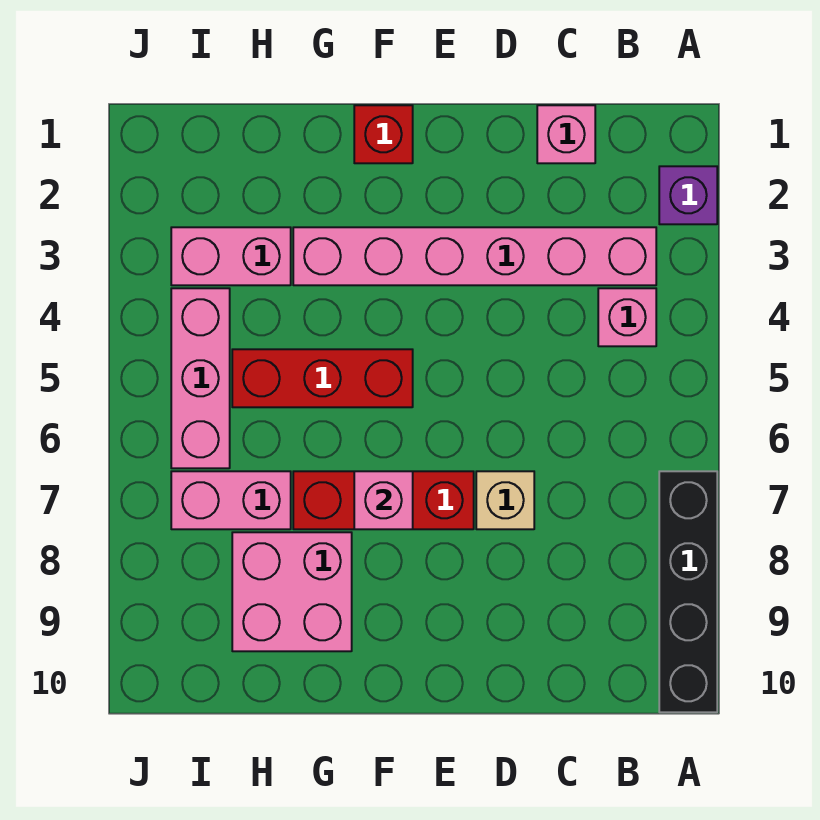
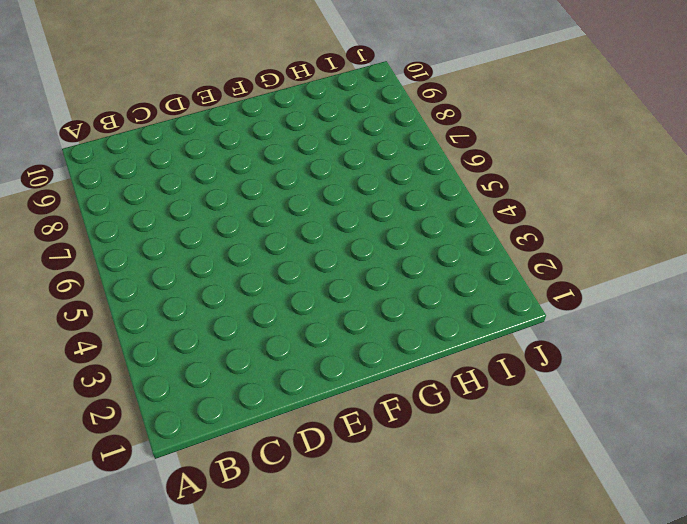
none -> purple brick A2 level 1
none -> black brick A7:A10 level 1
none -> pink brick B3:G3 level 1

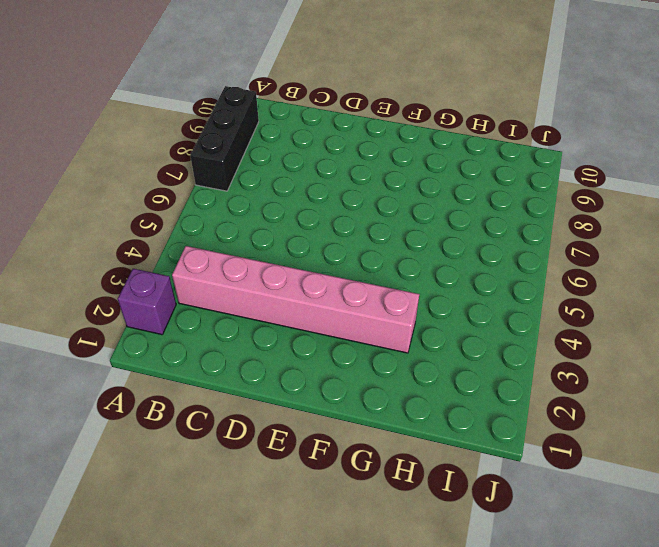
black brick A7:A9 level 1 -> black brick A7:A10 level 1
none -> pink brick B4 level 1
none -> pink brick C1 level 1
none -> tan brick D7 level 1

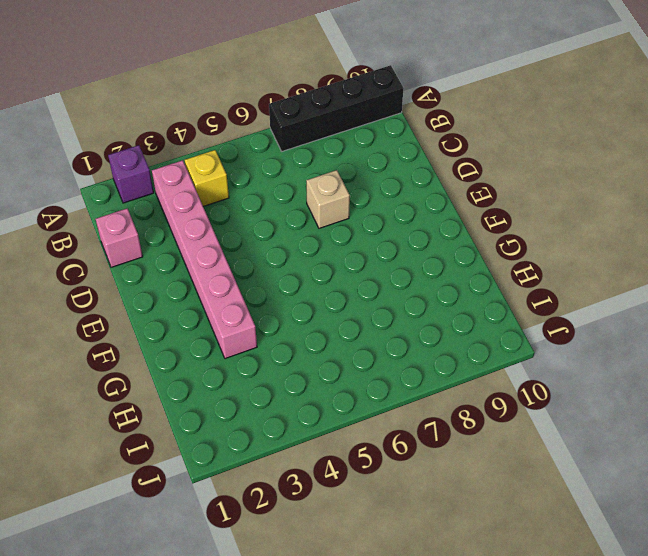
yellow brick B4 level 1 -> pink brick B4 level 1
none -> red brick E7:G7 level 1
none -> red brick F1 level 1
none -> red brick F5:H5 level 1

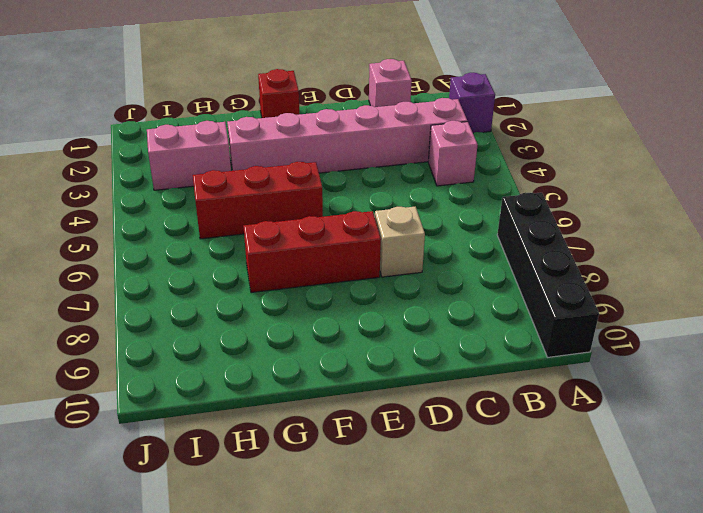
none -> pink brick G8:H9 level 1
none -> pink brick H7:I7 level 1
none -> pink brick I4:I6 level 1

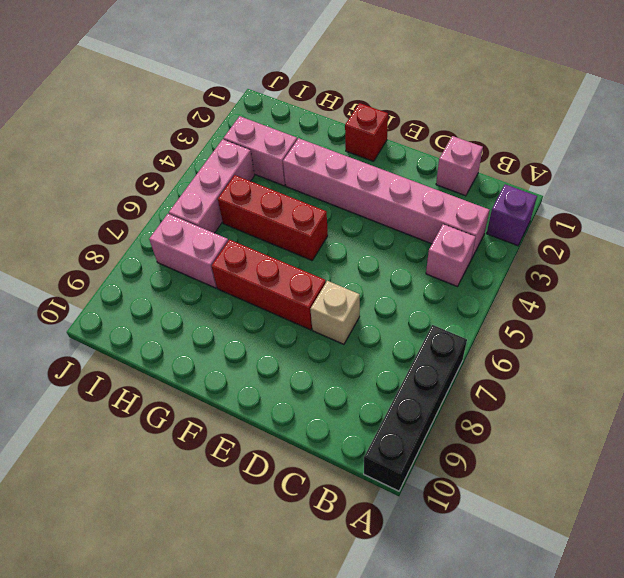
none -> pink brick G8:H9 level 1
none -> pink brick F7 level 2

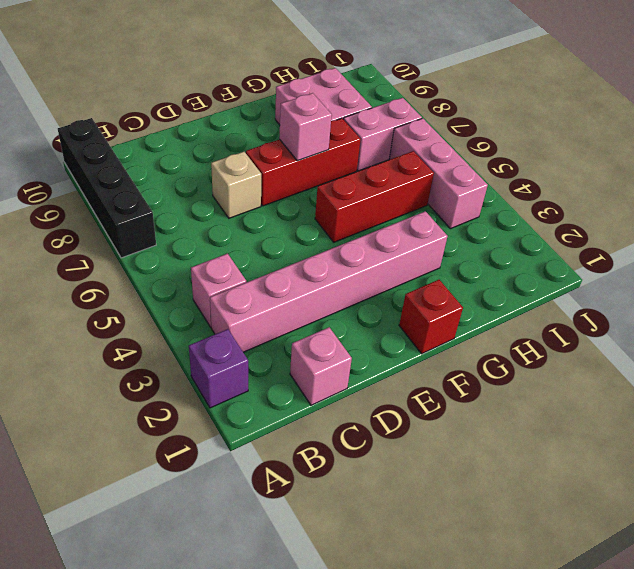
none -> pink brick H3:I3 level 1

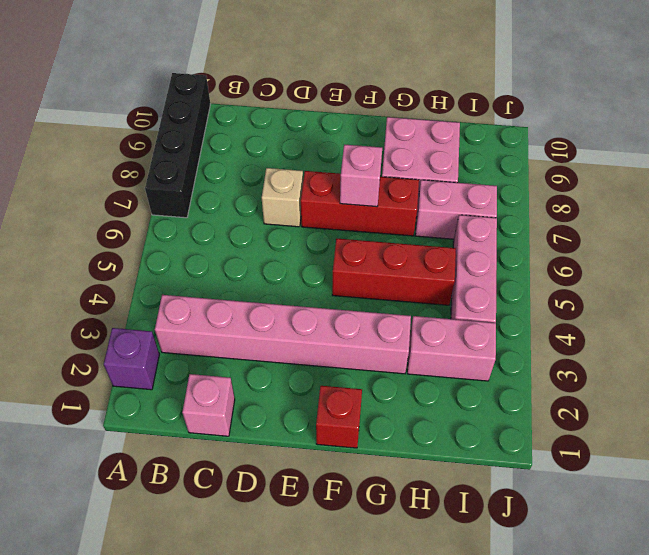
none -> pink brick B4 level 1

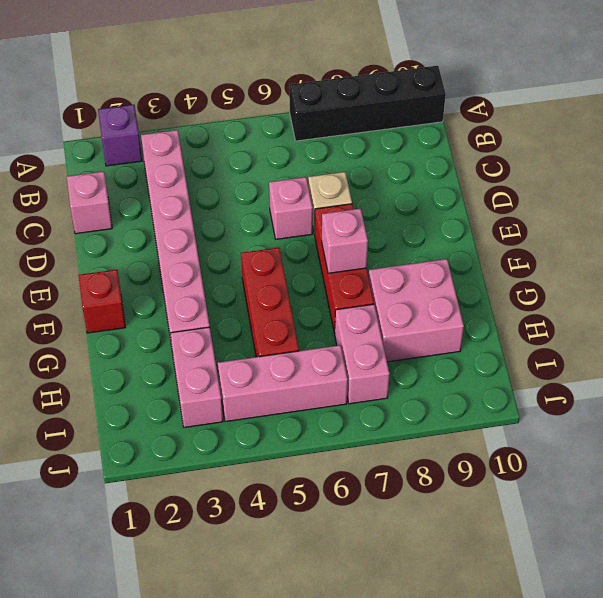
pink brick D6 level 1 -> pink brick B4 level 1

